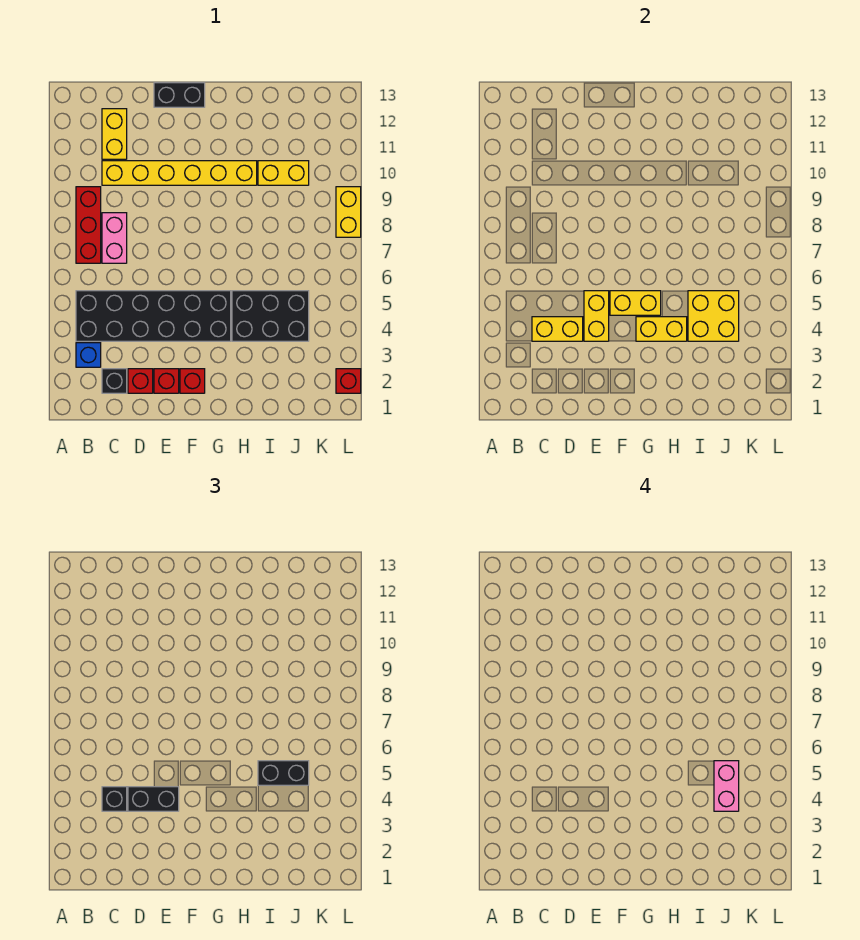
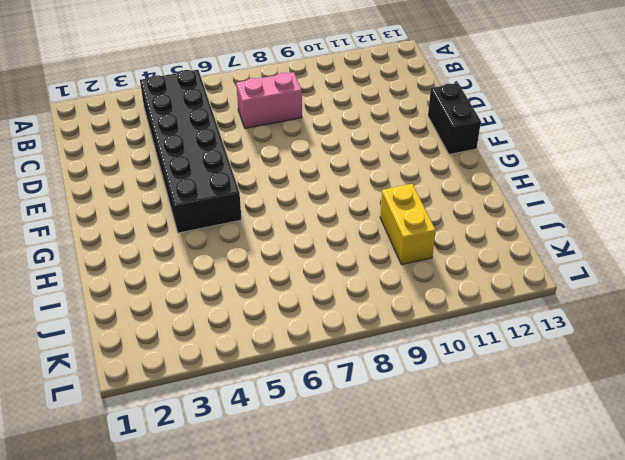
none -> blue brick B3 level 1
none -> red brick B7:B9 level 1
none -> black brick C2 level 1

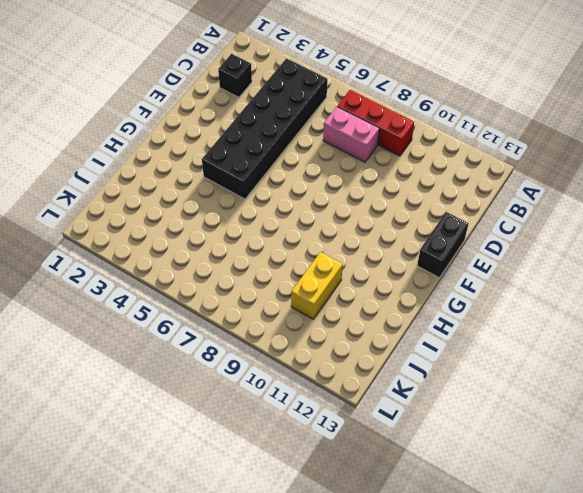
none -> blue brick B3 level 1
none -> yellow brick C10:H10 level 1
none -> yellow brick C11:C12 level 1

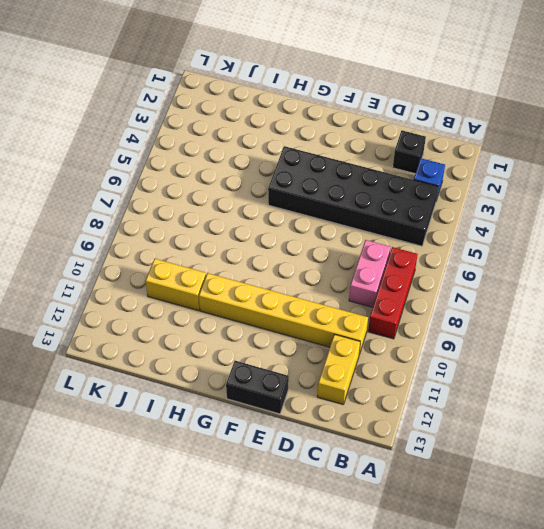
none -> red brick D2 level 1
none -> red brick E2 level 1
none -> red brick F2 level 1

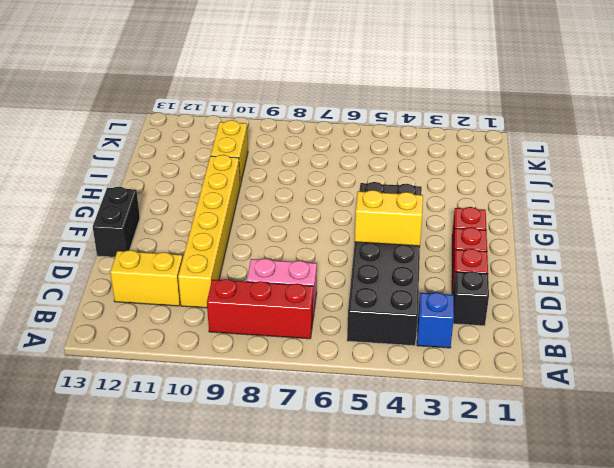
none -> black brick H4:J5 level 1
none -> red brick L2 level 1
none -> yellow brick L8:L9 level 1

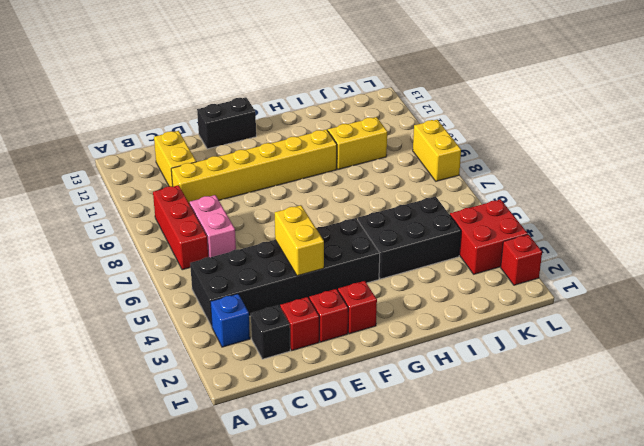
red brick K3:L4 level 1 -> none
none -> yellow brick C4:D4 level 2
none -> yellow brick F5:G5 level 2
none -> yellow brick G4:H4 level 2

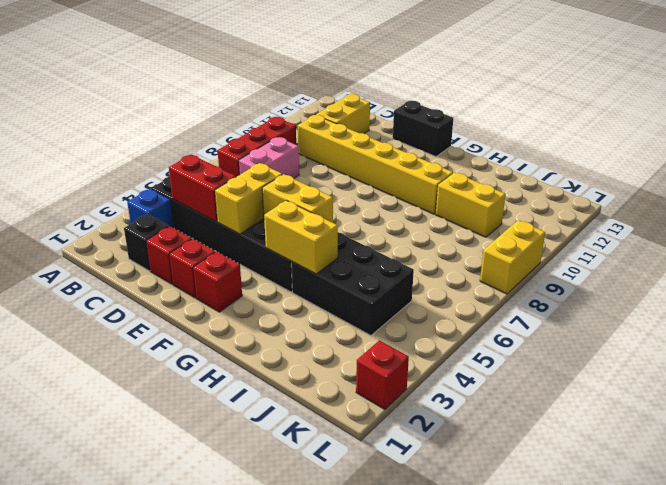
red brick C4:D4 level 2 -> yellow brick C4:D4 level 2
none -> yellow brick I4:J5 level 2
none -> black brick C4 level 3
none -> black brick D4:E4 level 3

